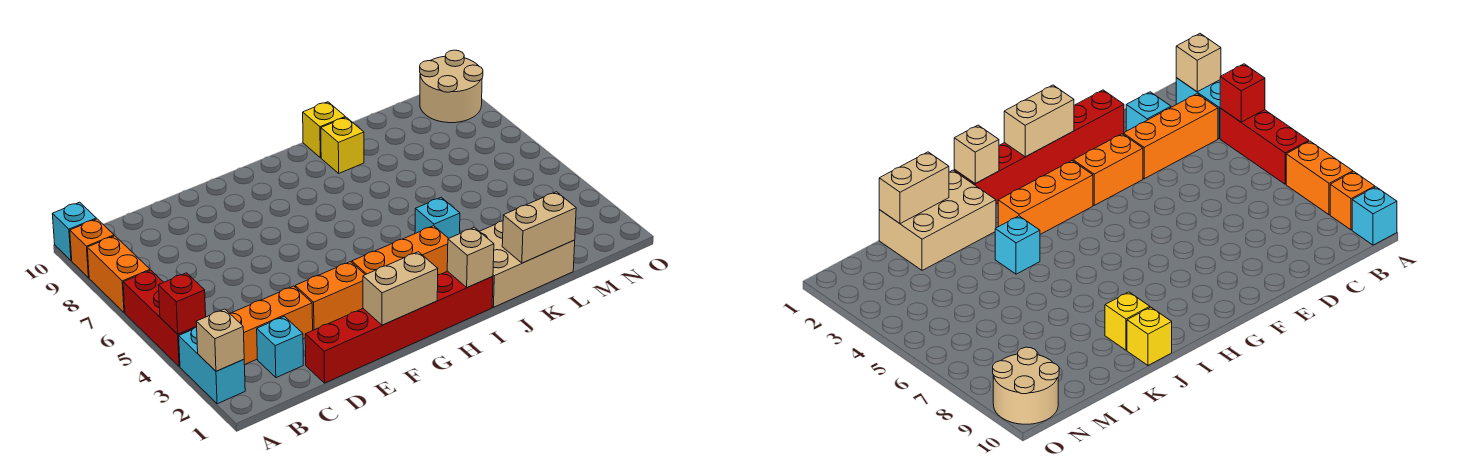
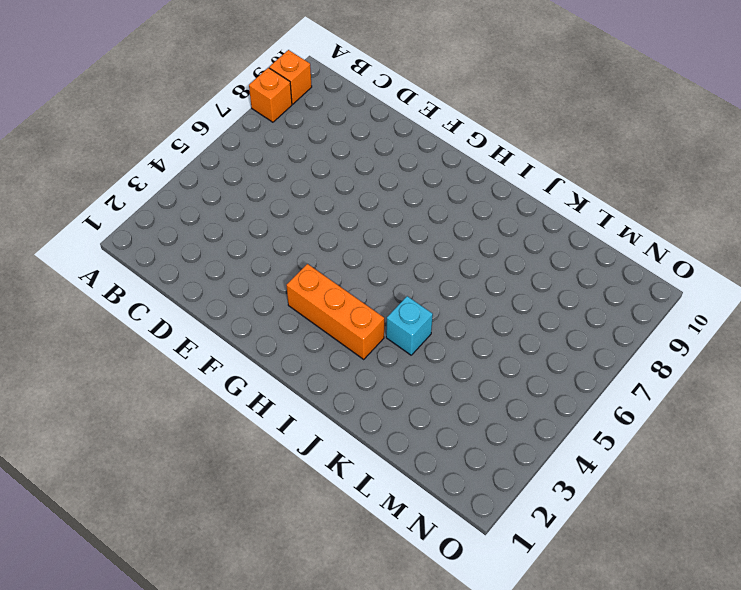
orange brick A8 level 1 -> orange brick A7:A8 level 1
none -> cyan brick A2:A3 level 1
none -> red brick A4:A6 level 1
none -> cyan brick A10 level 1

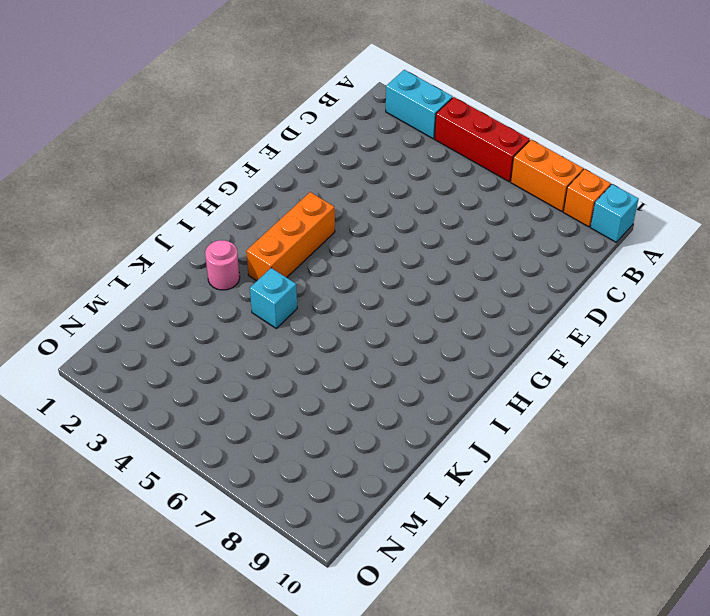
pink round brick J2 level 1 -> tan brick J1:L2 level 1
none -> orange brick B3:D3 level 1
none -> cyan brick C2 level 1
none -> red brick D1:I1 level 1

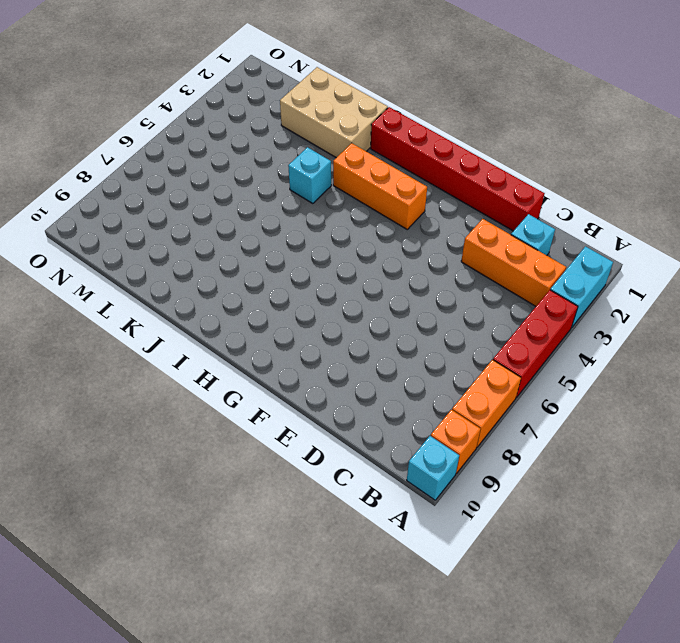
none -> orange brick E3:F3 level 1
none -> yellow brick J9 level 1
none -> yellow brick J10 level 1

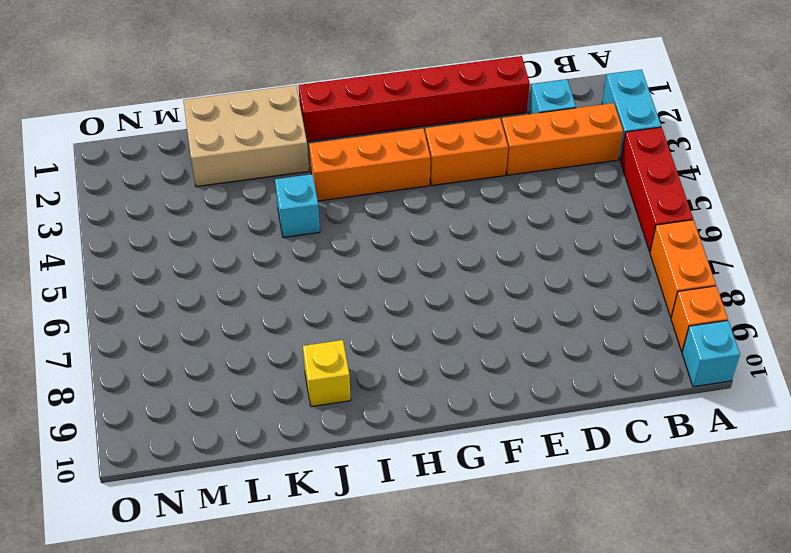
none -> yellow brick J10 level 1
none -> tan round brick N9:O10 level 1
none -> tan brick A2 level 2

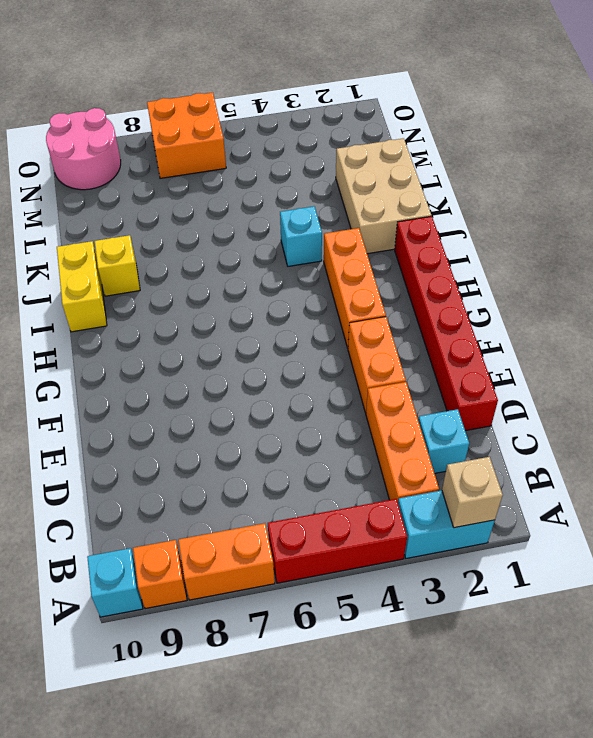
yellow brick I10:J10 level 1 -> yellow brick J10 level 1
orange brick N6:O7 level 1 -> none
pink round brick N9:O10 level 1 -> tan round brick N9:O10 level 1
none -> red brick A4 level 2
none -> tan brick F1:G1 level 2
none -> tan brick I1 level 2

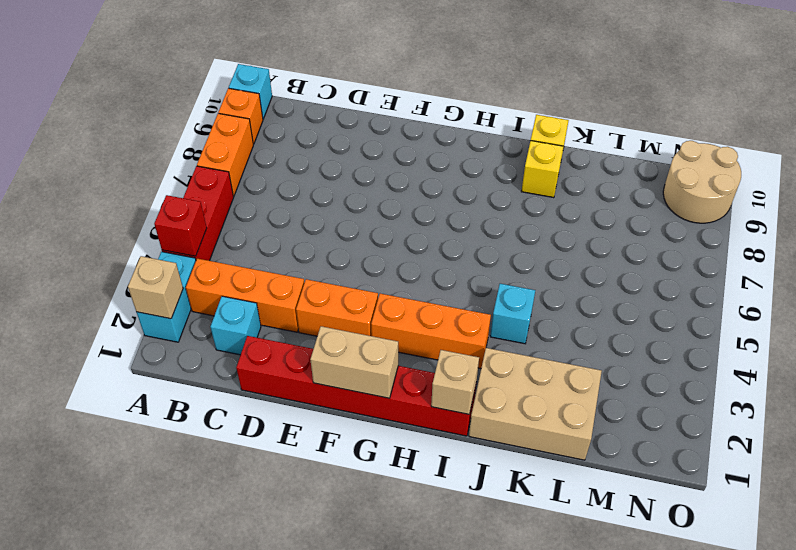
none -> tan brick K1:L1 level 2

